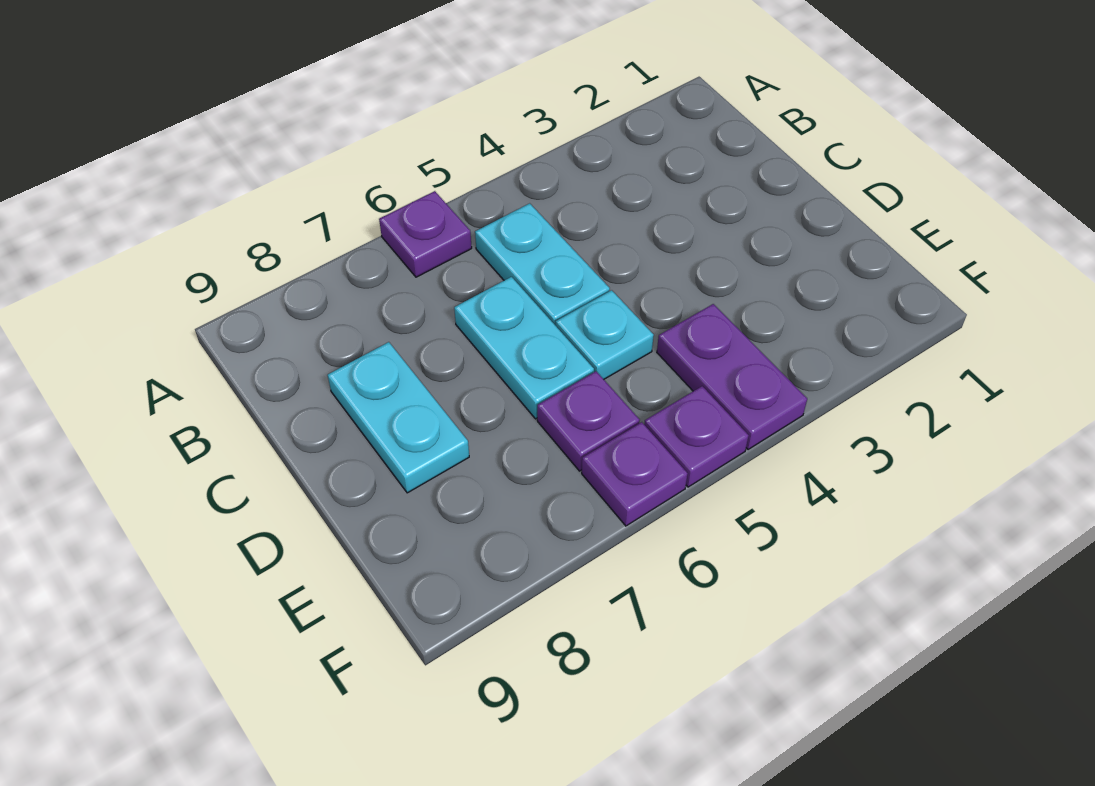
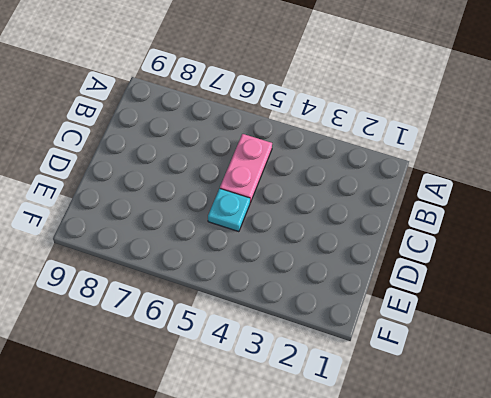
pink plate B5:C5 level 1 -> cyan plate B5:C5 level 1
none -> purple plate A6 level 1
none -> cyan plate C6:D6 level 1

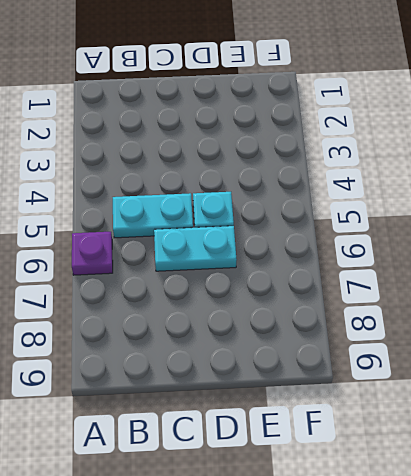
none -> cyan plate C8:D8 level 1
none -> purple plate E4:F4 level 1

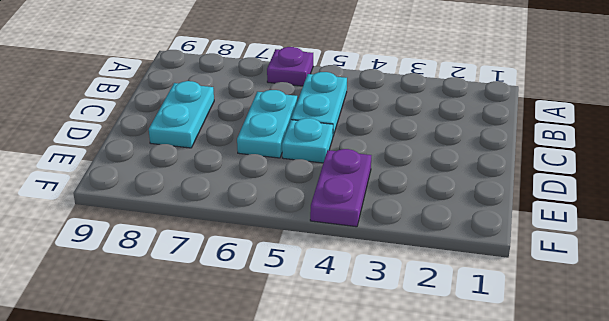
none -> purple plate E6 level 1
none -> purple plate F5 level 1

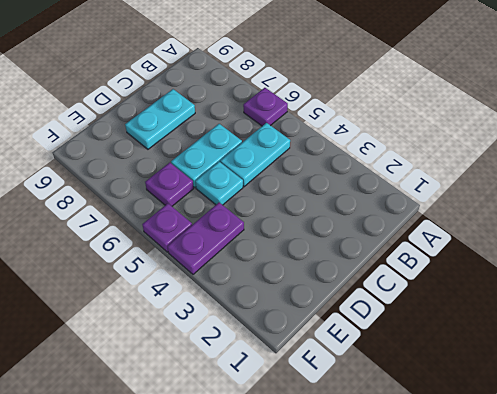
none -> purple plate F6 level 1

